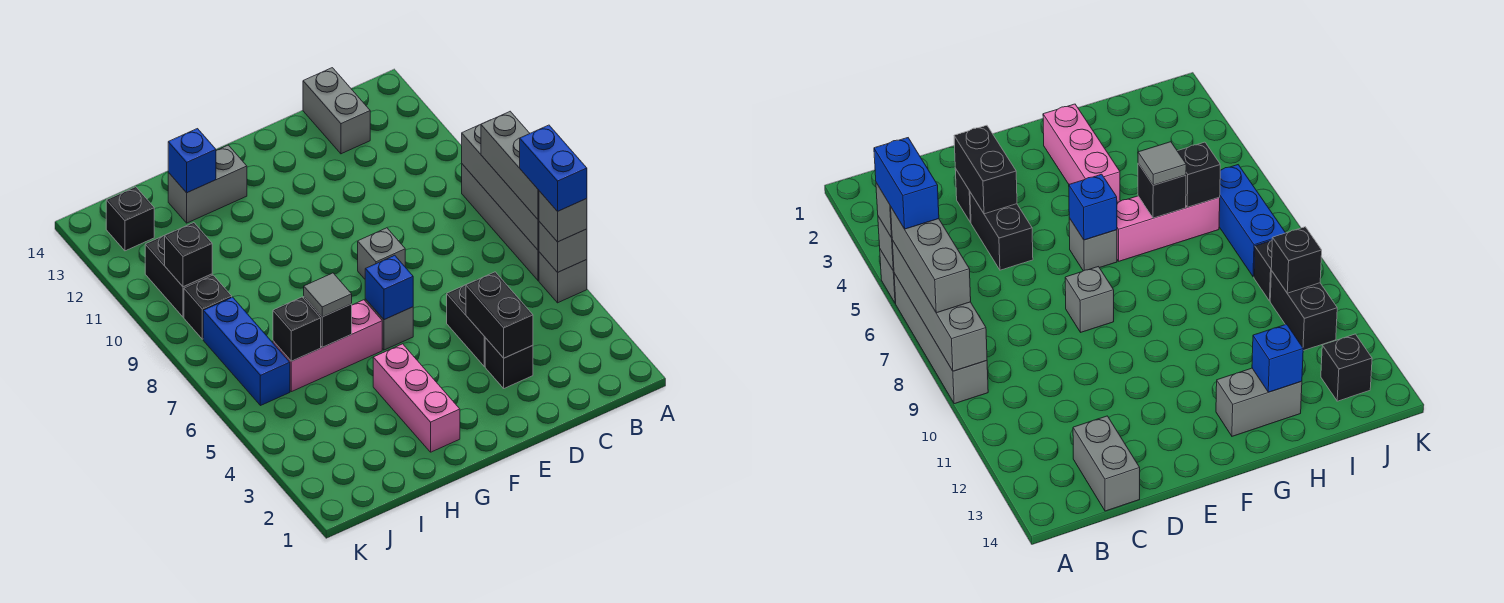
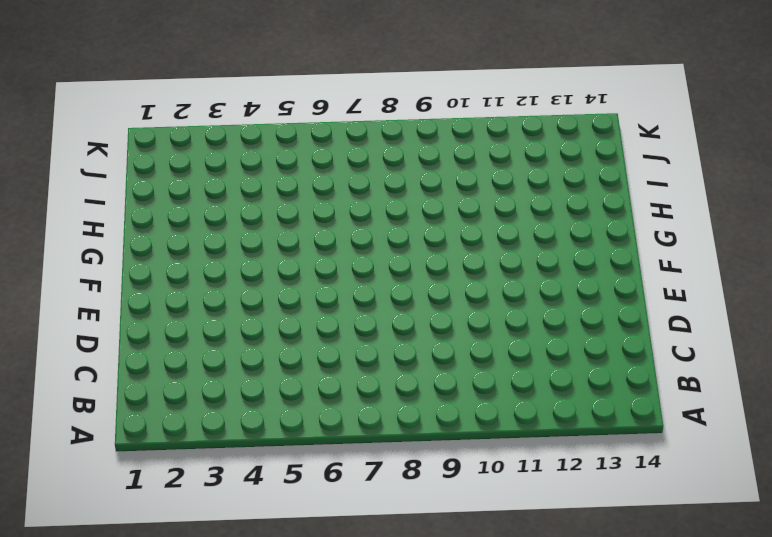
none -> grey brick A5 level 1
none -> grey brick A6:A9 level 1
none -> grey brick C13:C14 level 1

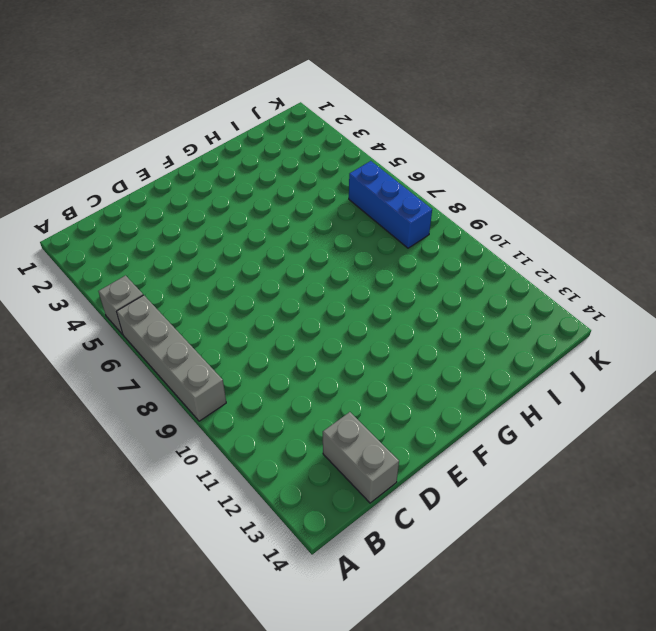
none -> black brick D3 level 1
none -> black brick D4:D5 level 1
none -> grey brick E8 level 1

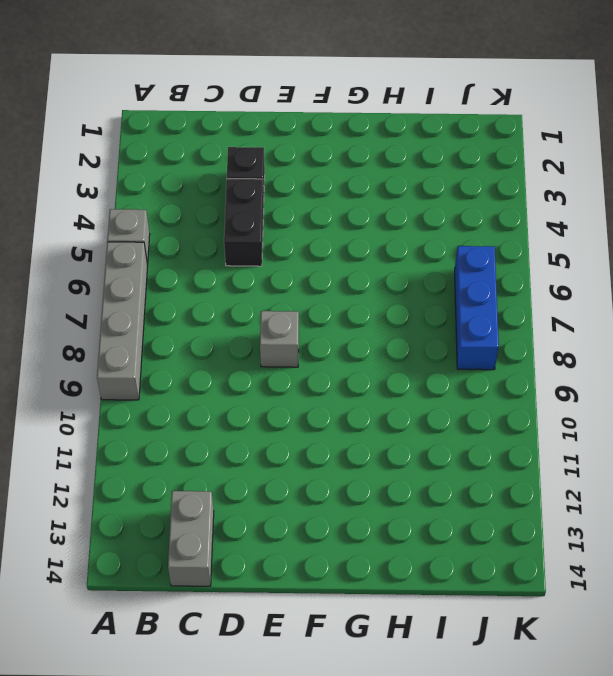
none -> grey brick F6 level 1
none -> pink brick G2:G4 level 1
none -> pink brick G6:I6 level 1

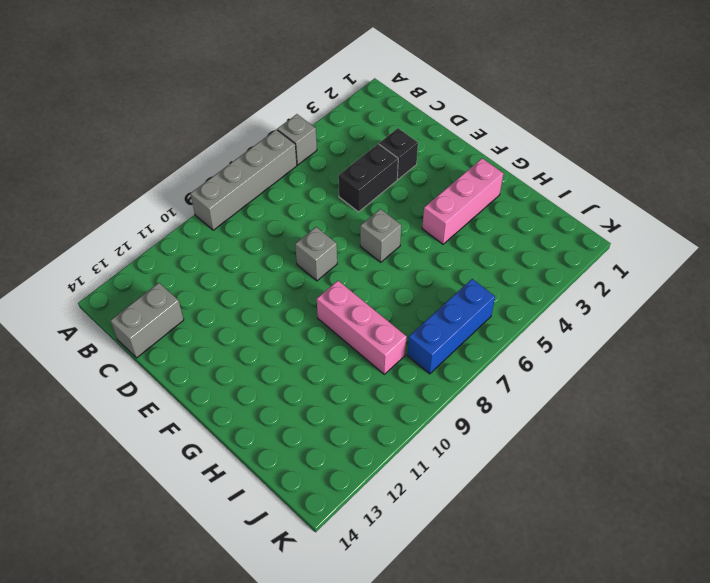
pink brick G9:I9 level 1 -> pink brick G6:I6 level 1
none -> grey brick G13:H13 level 1
none -> black brick J9 level 1
none -> black brick J10:J11 level 1

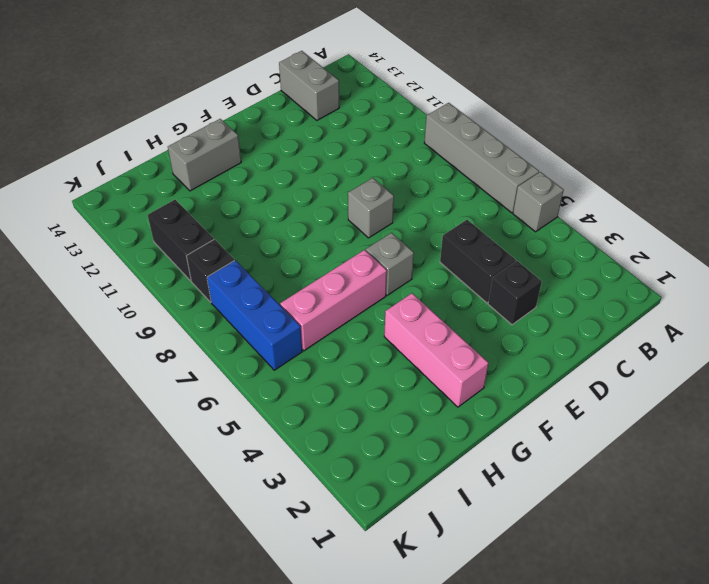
none -> black brick J13 level 1
none -> grey brick A5 level 2
none -> grey brick A6:A9 level 2

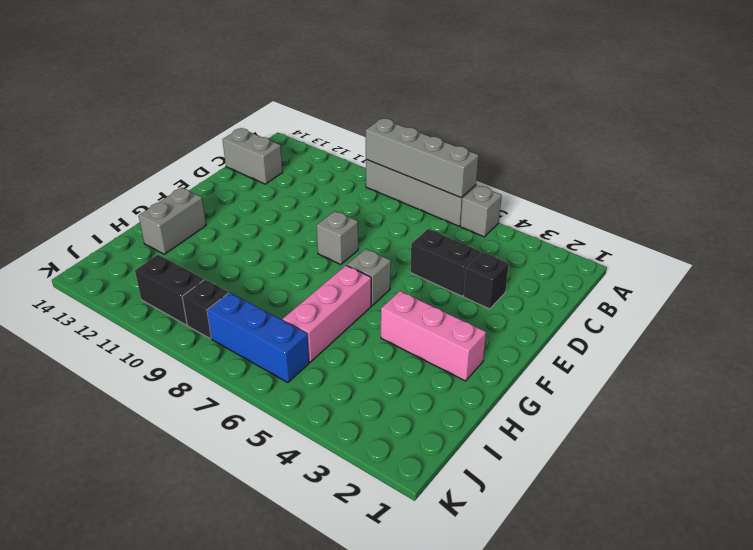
none -> black brick J13 level 1
none -> grey brick A5 level 2
none -> black brick D3:D4 level 2

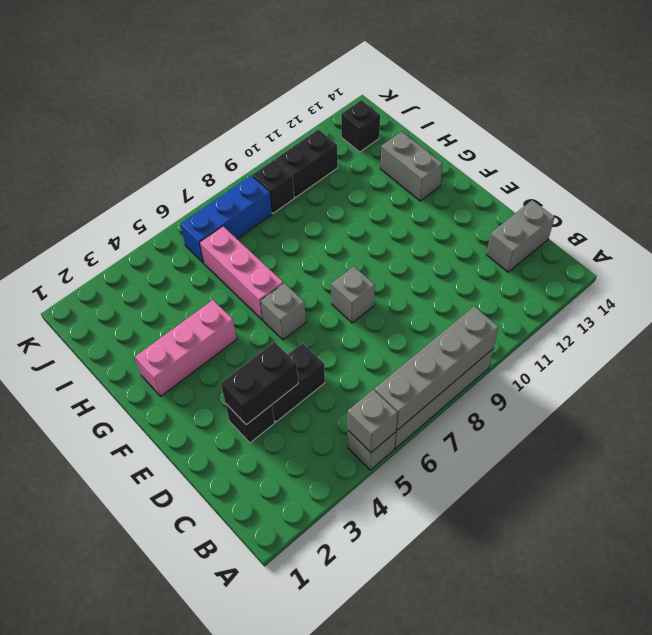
none -> blue brick F6 level 2
none -> black brick H6 level 2
none -> blue brick H13 level 2

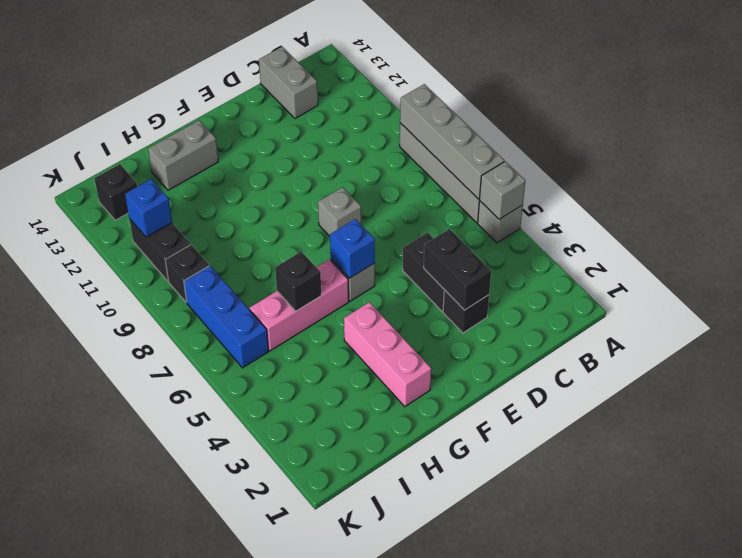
blue brick J11 level 2 -> blue brick H13 level 2
none -> black brick I6 level 2
none -> black brick J10 level 2
none -> grey brick A5 level 3

